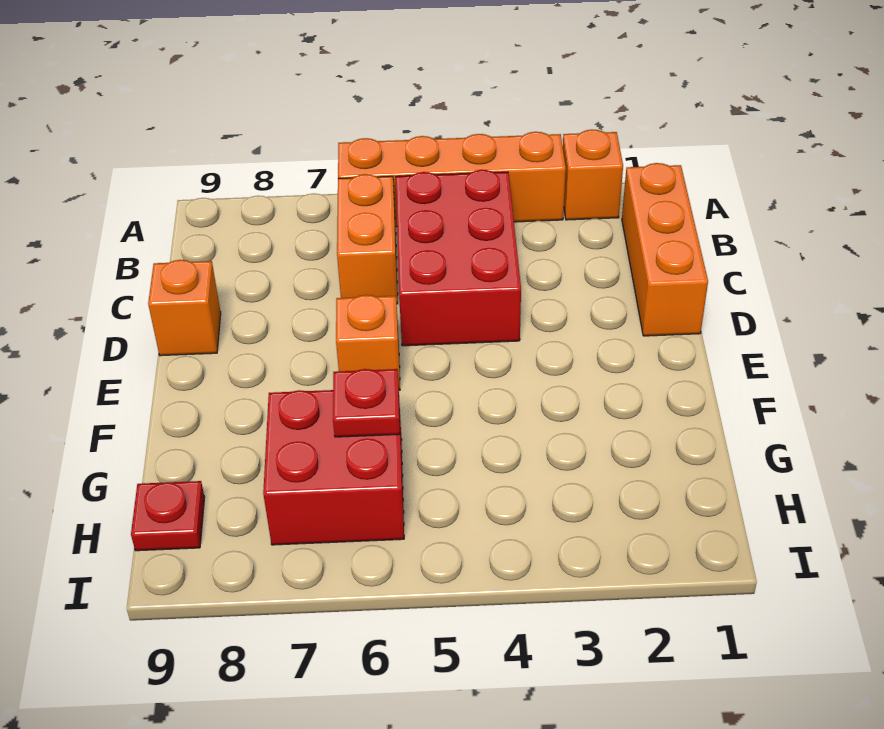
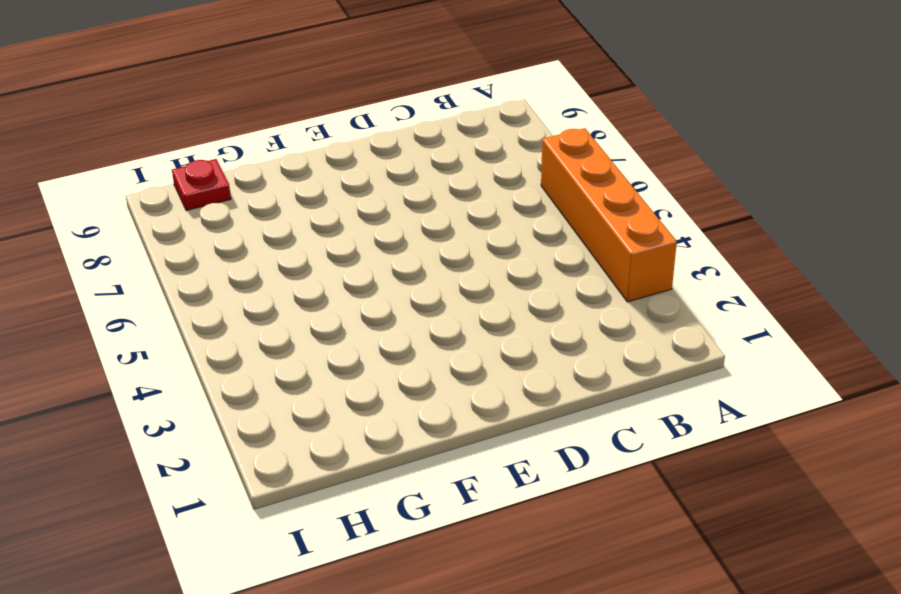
none -> orange brick A2 level 1
none -> orange brick B1:D1 level 1

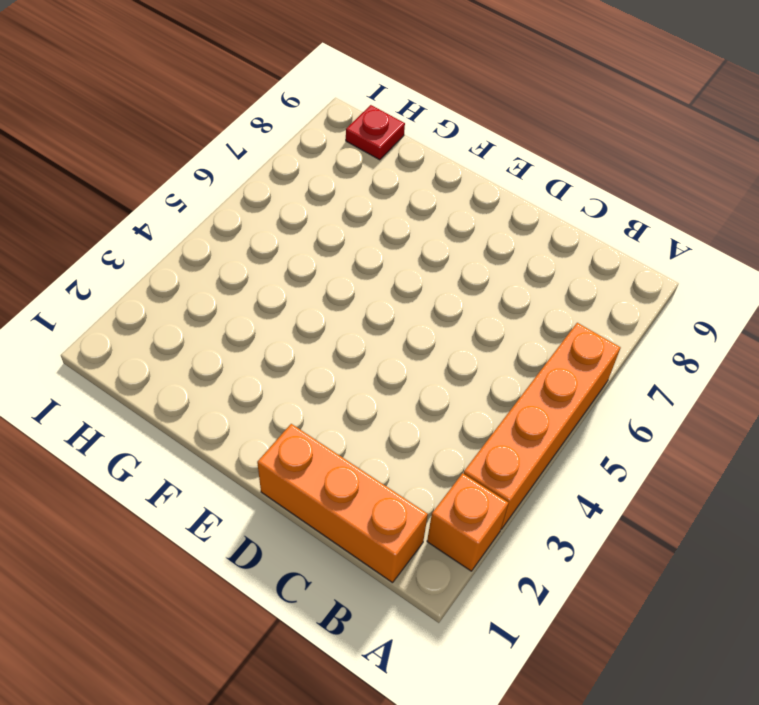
none -> red brick B4:D5 level 1
none -> orange brick B6:C6 level 1

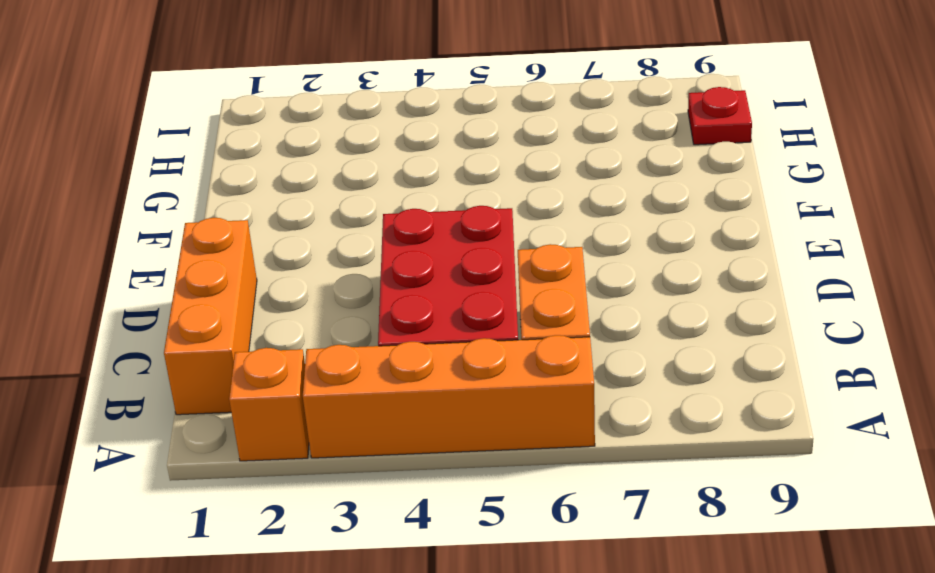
none -> orange brick D9 level 1
none -> orange brick E6 level 1

